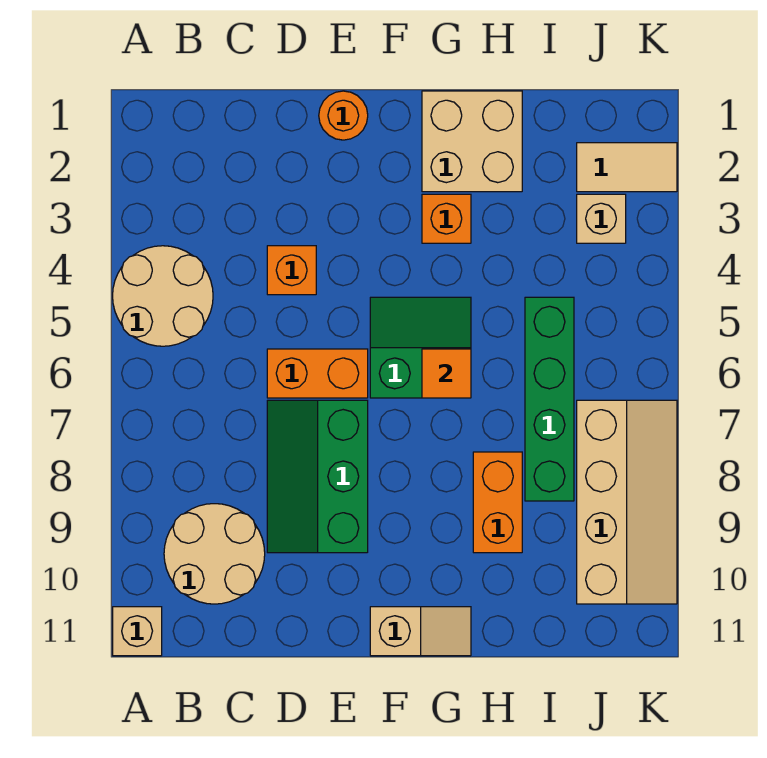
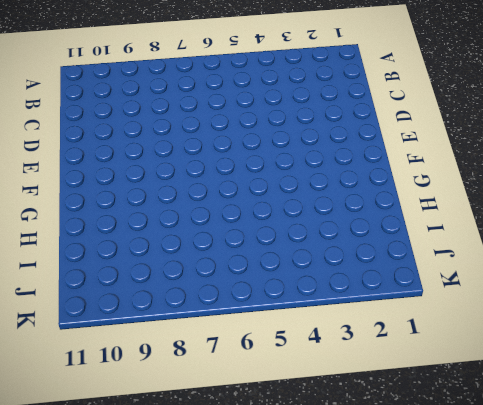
none -> tan round brick A4:B5 level 1
none -> tan brick A11 level 1
none -> tan round brick B9:C10 level 1

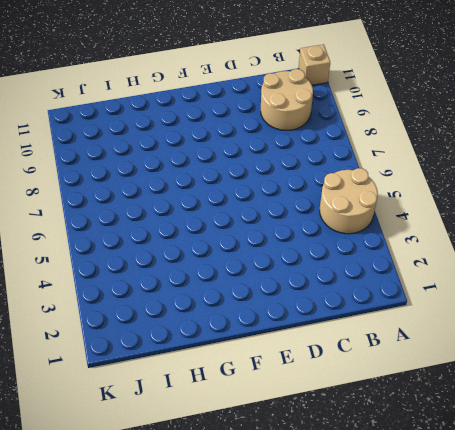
none -> orange brick D4 level 1
none -> orange brick D6:E6 level 1
none -> green slope D7:E9 level 1 top E

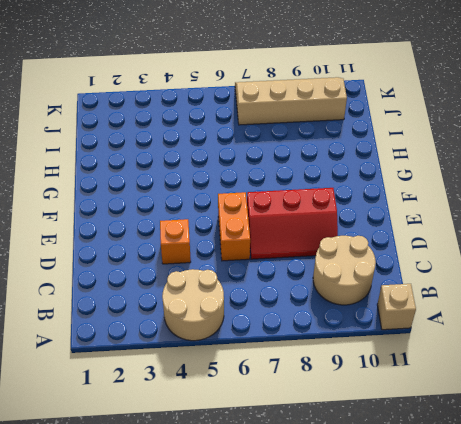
red slope D7:E9 level 1 top E -> green slope D7:E9 level 1 top E
none -> orange round brick E1 level 1
none -> green slope F5:G6 level 1 top 6
none -> tan slope F11:G11 level 1 top F

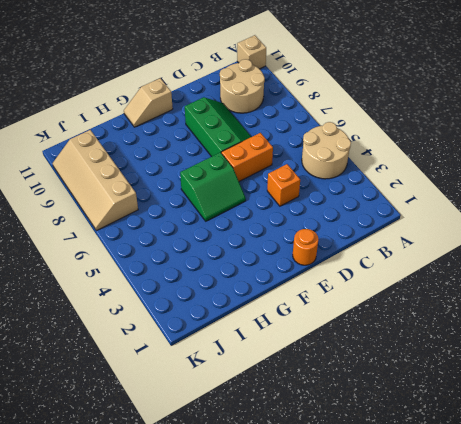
none -> tan brick G1:H2 level 1
none -> orange brick G3 level 1
none -> orange brick H8:H9 level 1

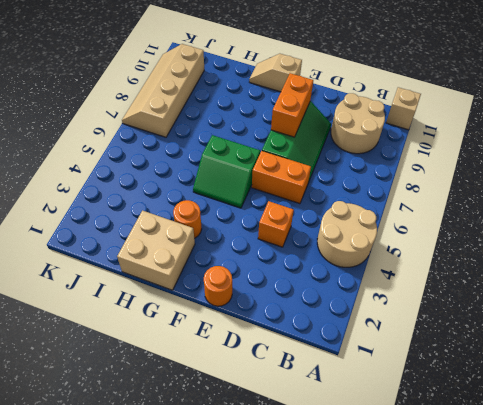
orange brick E8:E9 level 2 -> orange brick H8:H9 level 1
orange round brick G3 level 1 -> orange brick G3 level 1
none -> green brick I5:I8 level 1
none -> tan tile J2:K2 level 1
none -> tan brick J3 level 1

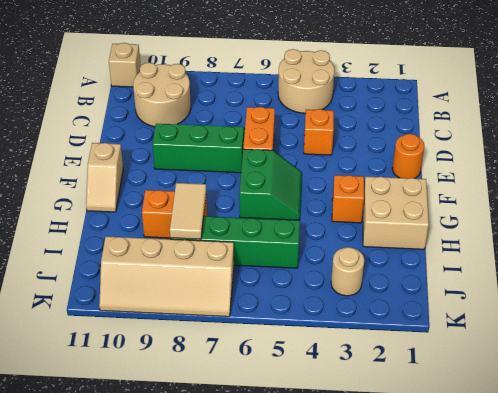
tan tile H8:I8 level 2 -> tan tile J2:K2 level 1
tan round brick J3 level 1 -> tan brick J3 level 1
none -> orange tile G6 level 2

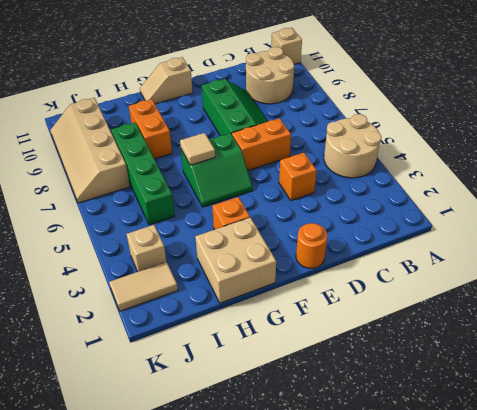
tan tile G6 level 2 -> orange tile G6 level 2

